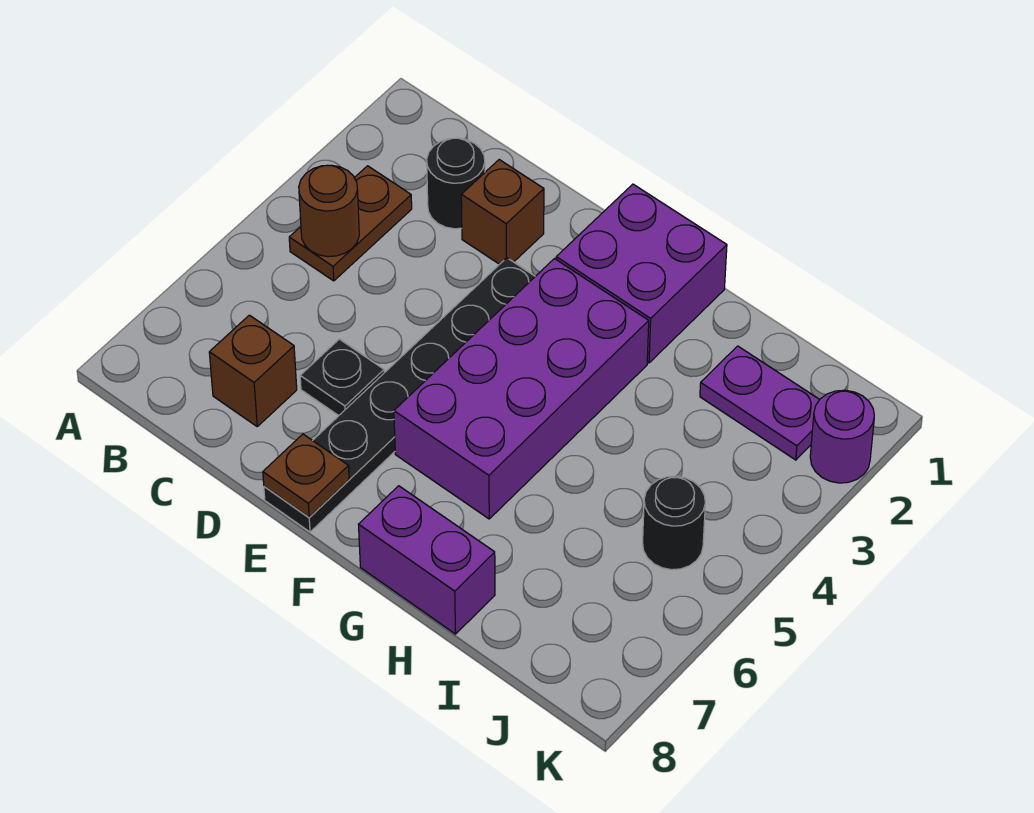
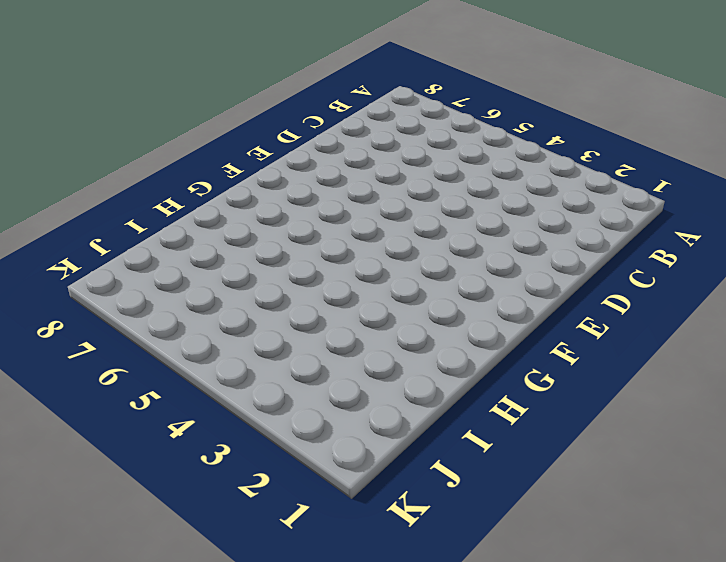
none -> brown plate B3:B4 level 1
none -> black round brick C2 level 1
none -> brown brick C7 level 1

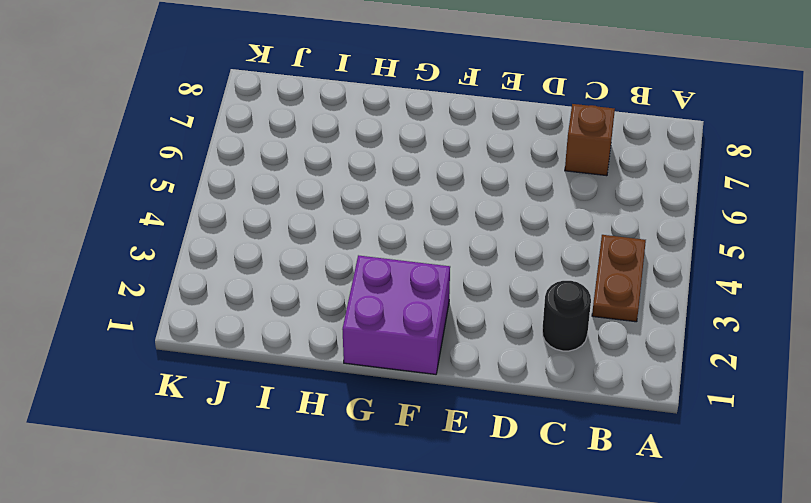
none -> brown brick D2 level 1
none -> black plate D6 level 1
none -> black plate E3:E8 level 1

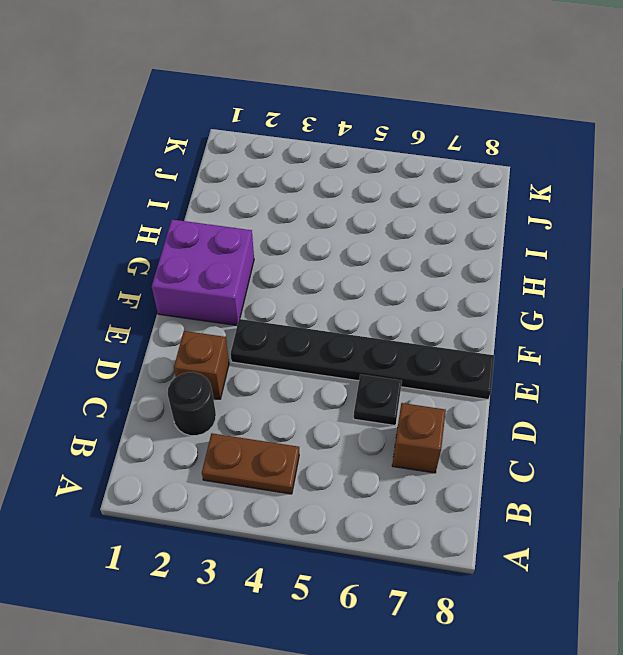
none -> purple brick F3:G6 level 1
none -> purple brick G8:H8 level 1
none -> purple plate I2:J2 level 1

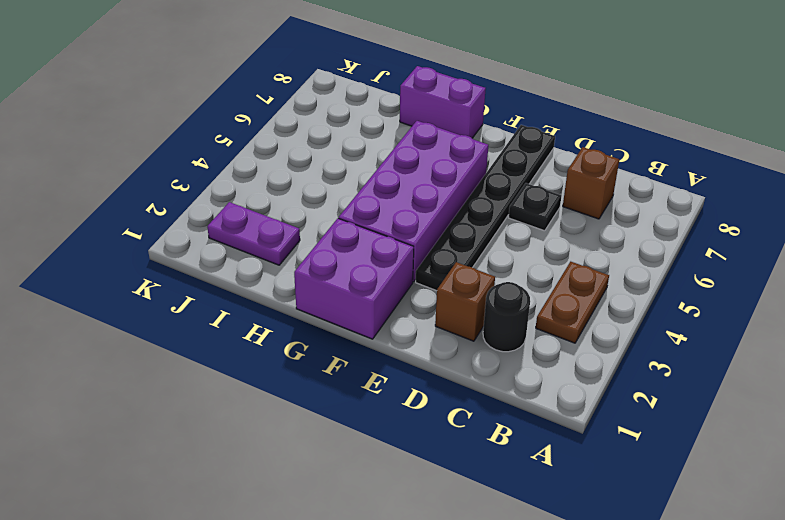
none -> black round brick J5 level 1
none -> purple round brick K2 level 1
none -> brown round brick B4 level 2

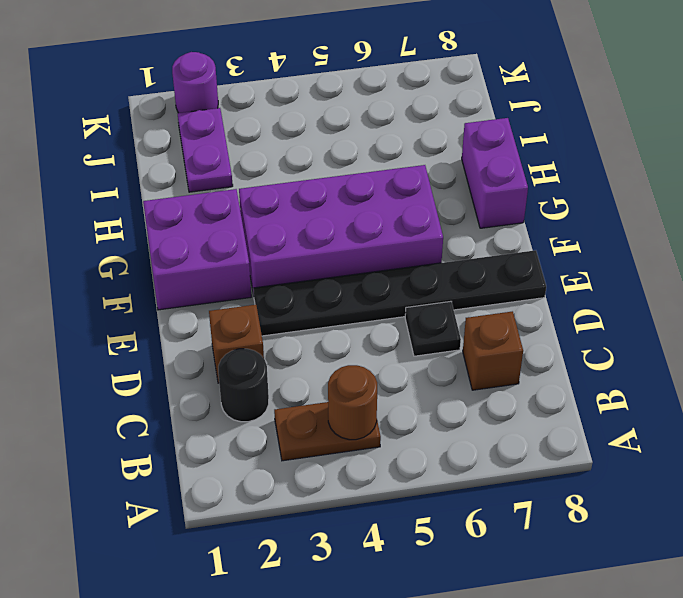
none -> black round brick J5 level 1
none -> brown plate E8 level 2

